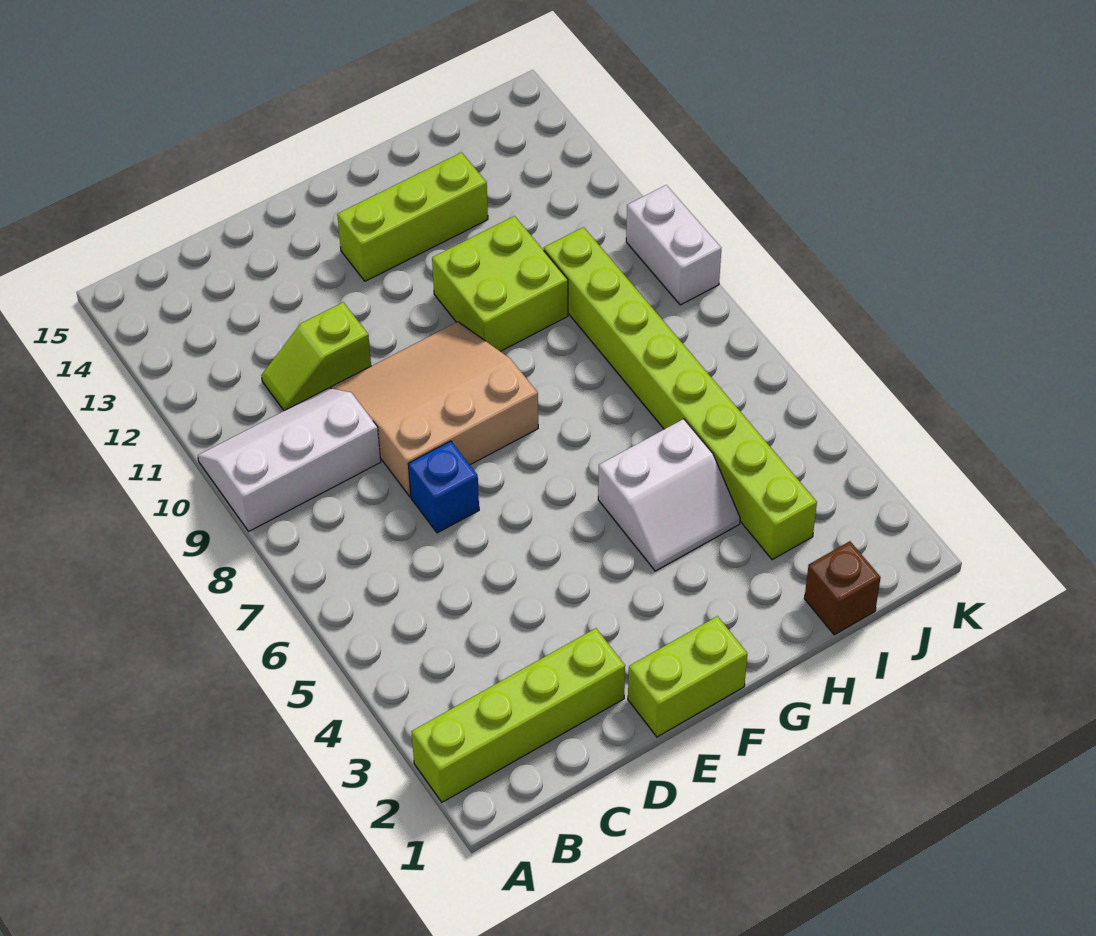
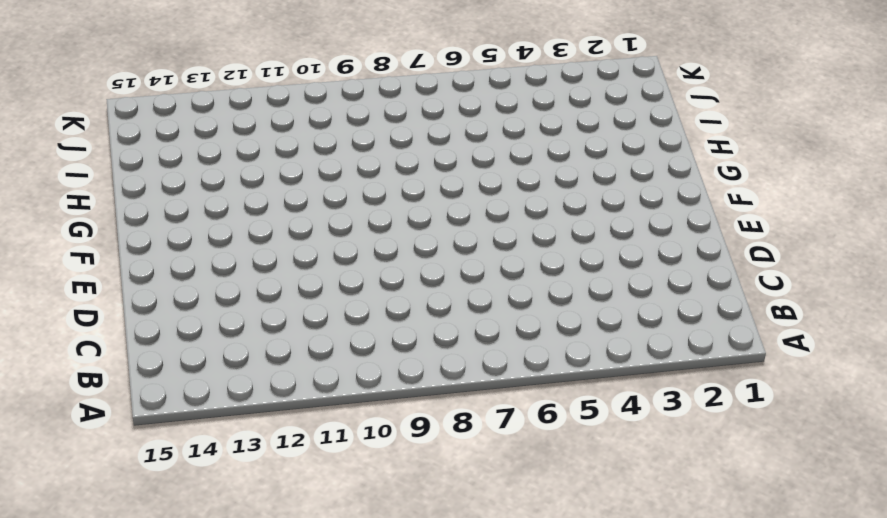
none -> lime brick A2:D2 level 1
none -> white slope A9:C10 level 1 top 9
none -> lime slope C11:D11 level 1 top D

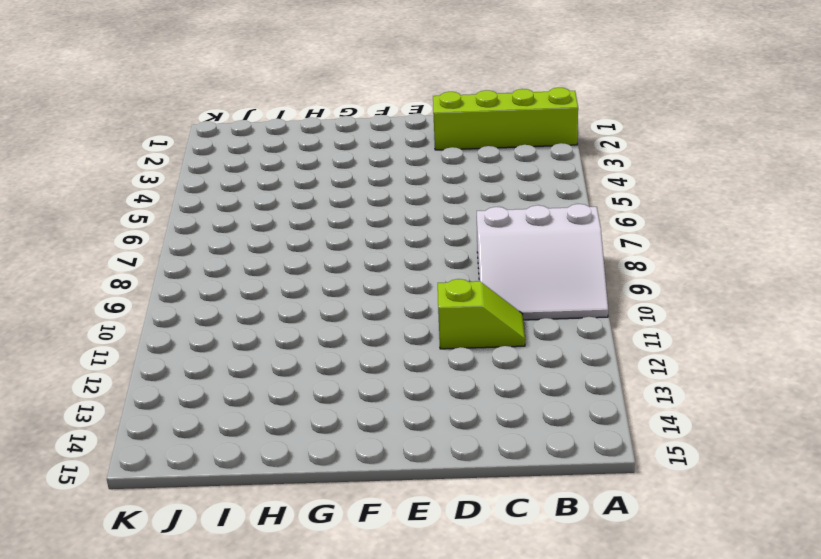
white slope A8:C10 level 1 top 8 -> white slope A9:C10 level 1 top 9
none -> blue brick D7 level 1
none -> tan slope D8:F10 level 1 top 8
none -> lime brick E1:F1 level 1

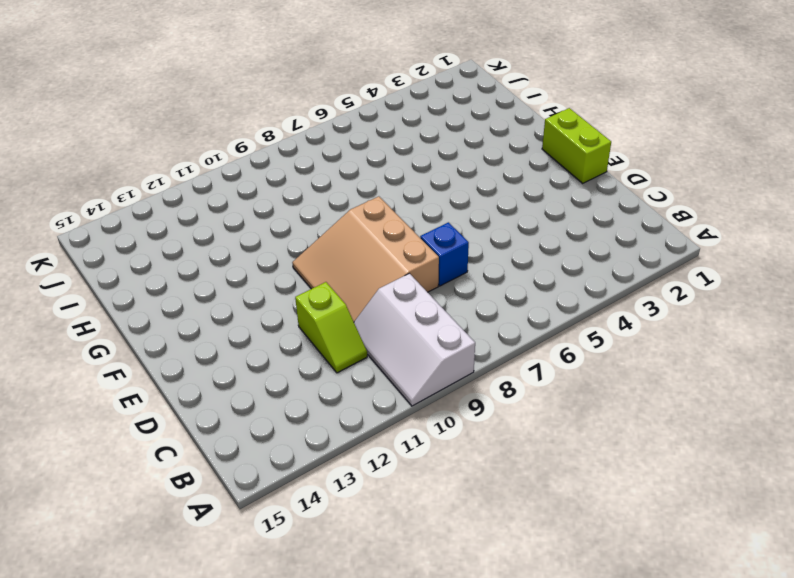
none -> lime brick A2:D2 level 1
none -> lime brick F13:H13 level 1
none -> white slope G4:H5 level 1 top 5

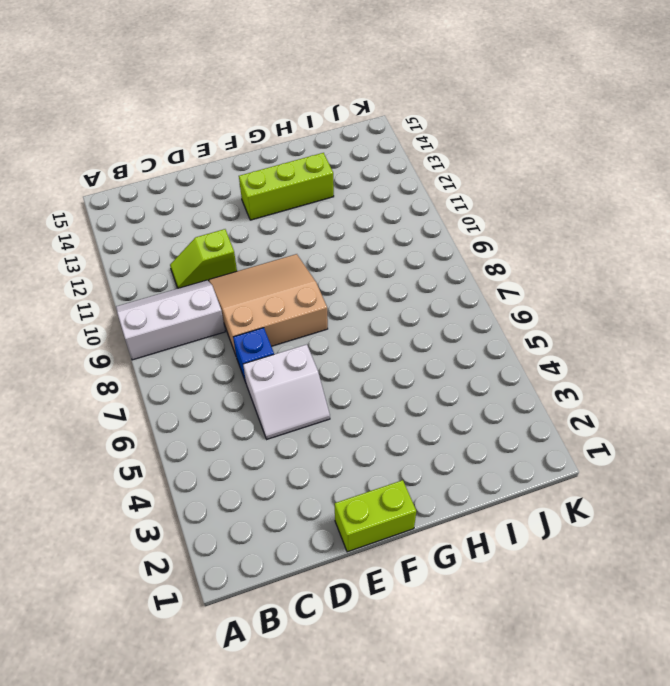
white slope D5:E6 level 1 top 6 -> white slope G4:H5 level 1 top 5
none -> lime brick A2:D2 level 1
none -> lime brick G10:H11 level 1
none -> brown brick I1 level 1

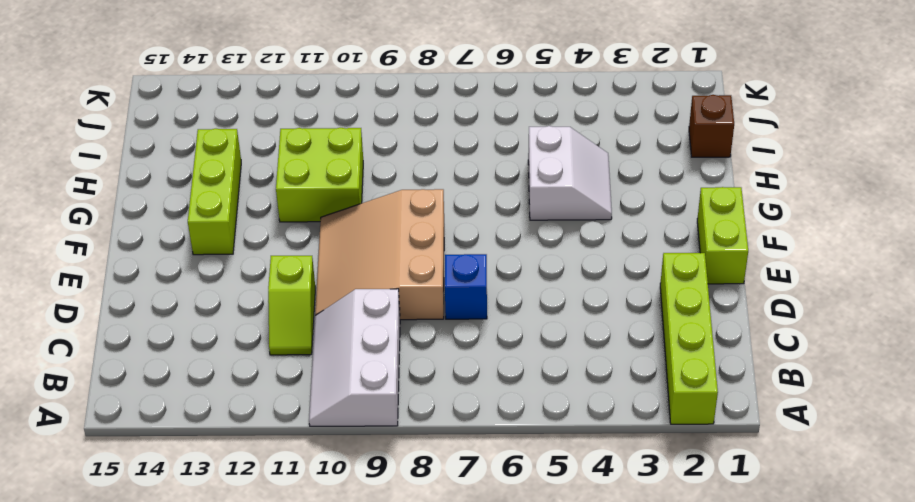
none -> lime brick I3:I10 level 1
none -> white brick K9:K10 level 1

